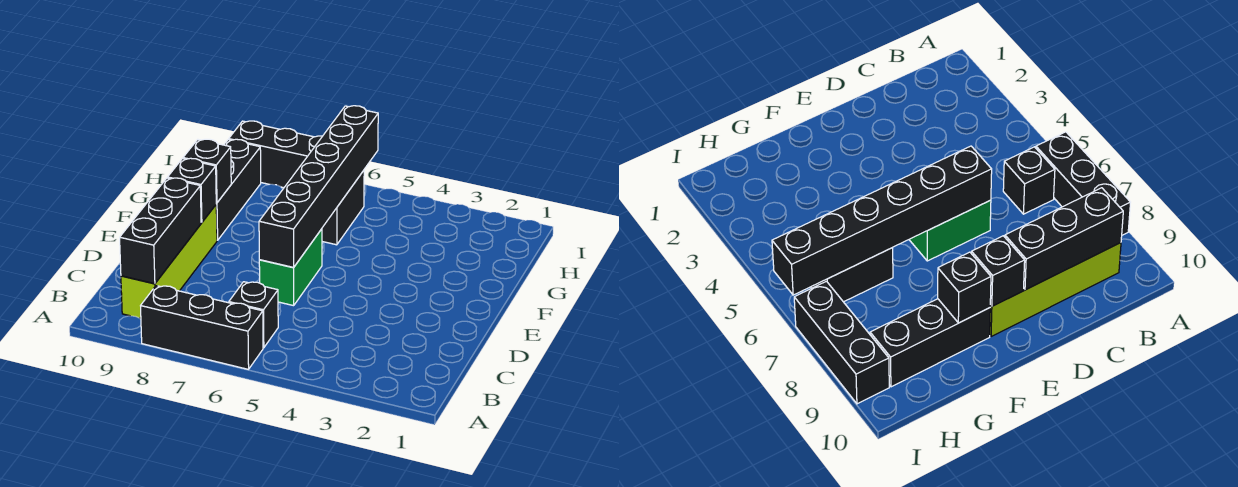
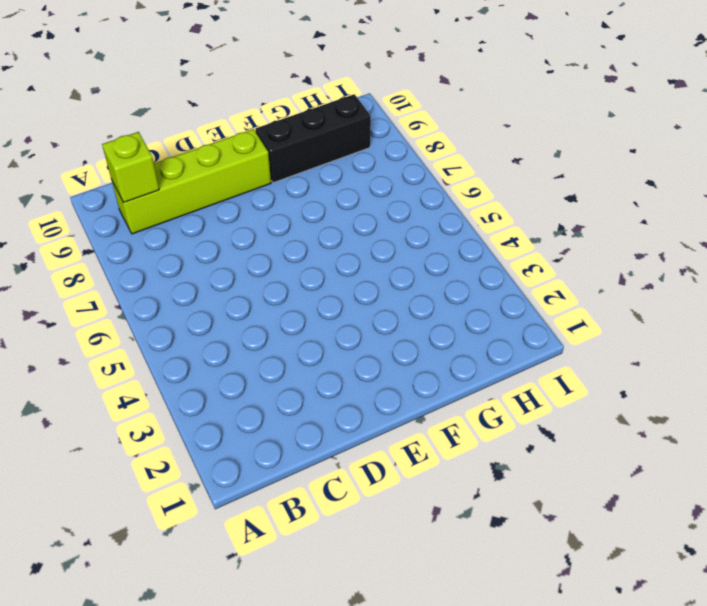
lime brick B9 level 2 -> black brick B9:D9 level 2
none -> black brick A6:A8 level 1
none -> black brick B6 level 1

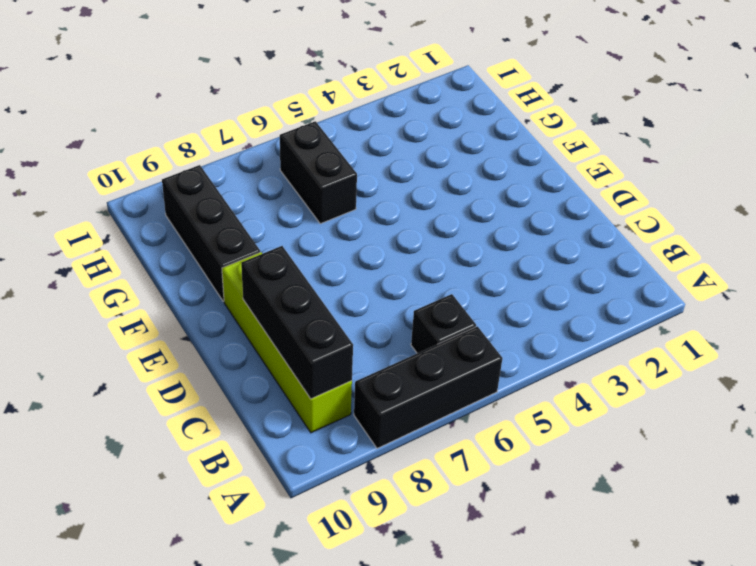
none -> green brick D6:E6 level 1
none -> black brick I7:I9 level 1

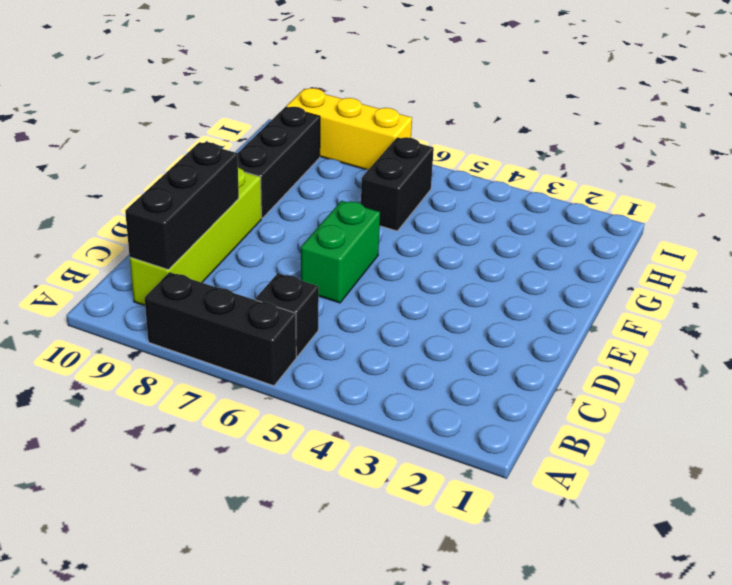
yellow brick I7:I9 level 1 -> black brick I7:I9 level 1
none -> black brick D6:I6 level 2
none -> black brick E9 level 2

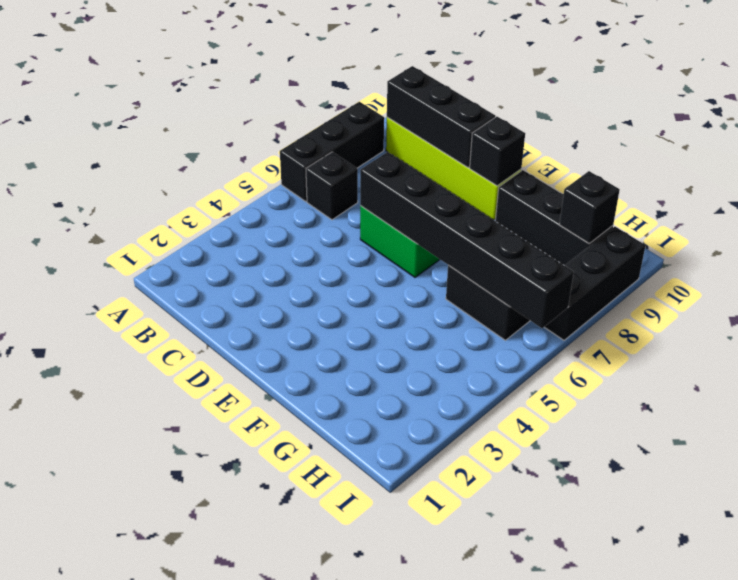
black brick H9 level 2 -> black brick F9 level 2

